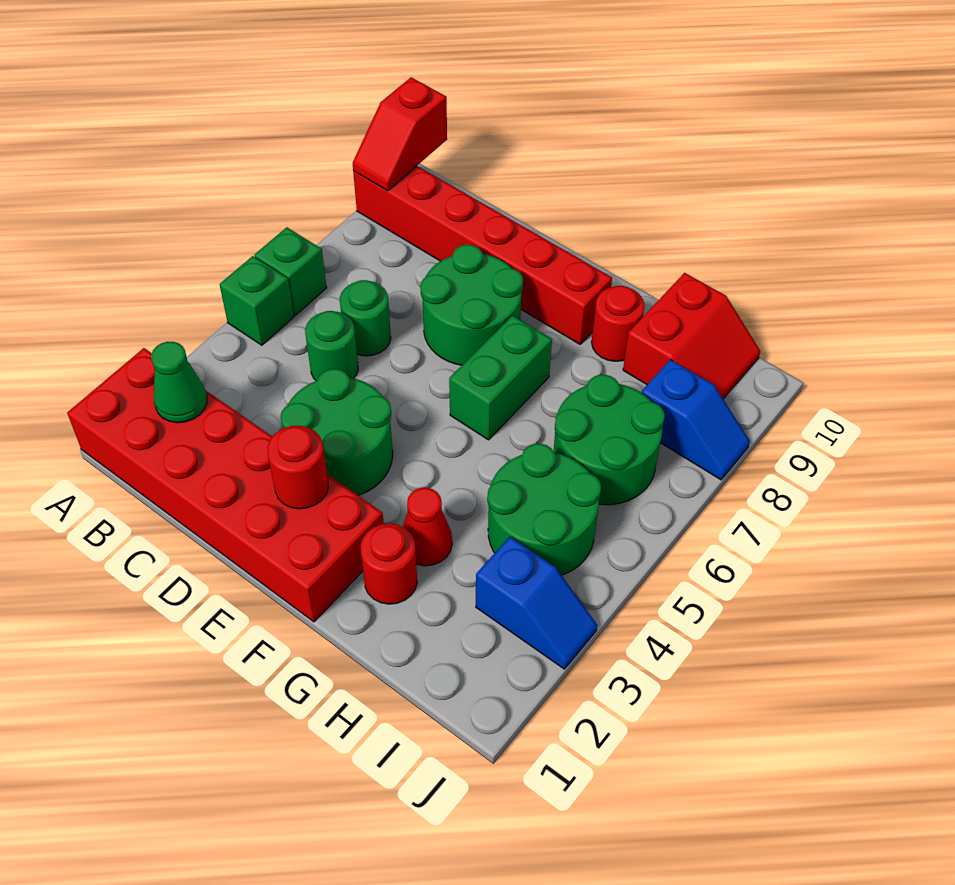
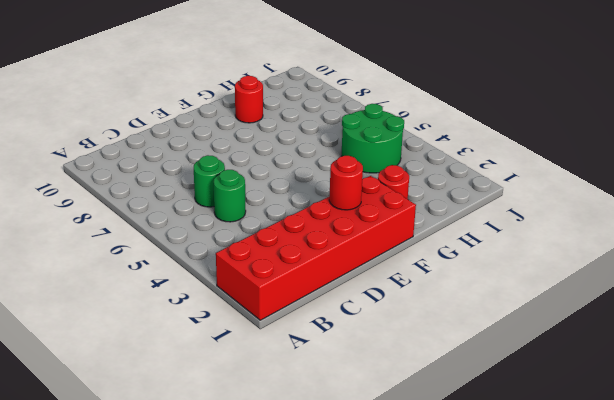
none -> green brick A5 level 1
none -> green brick A6 level 1
none -> red brick A9:F9 level 1

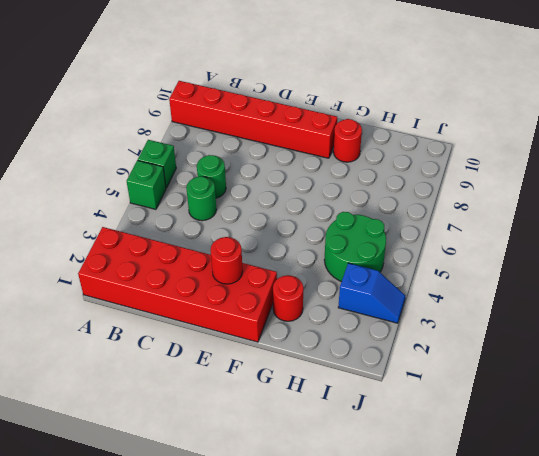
none -> green round brick D3:E4 level 1
none -> green round brick D7:E8 level 1
none -> green brick F6:F7 level 1

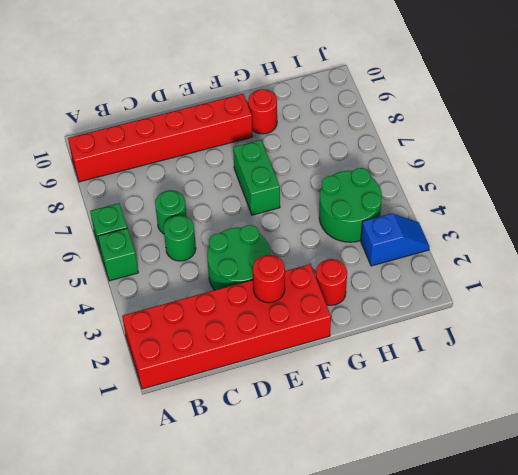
none -> green round brick D7:E8 level 1
none -> red cone G3 level 1
none -> green round brick H6:I7 level 1

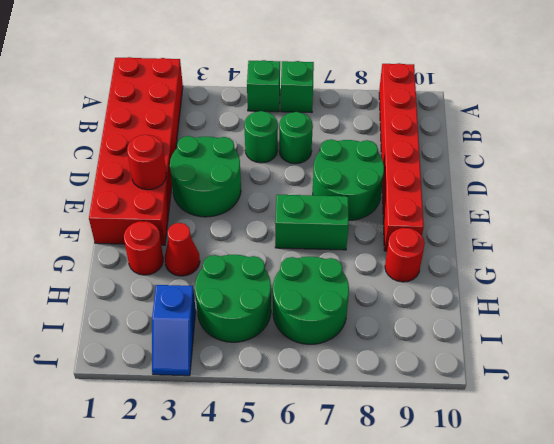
none -> red slope H9:I10 level 1 top H
none -> blue slope I8:J8 level 1 top I
none -> red slope A9:A10 level 2 top 10

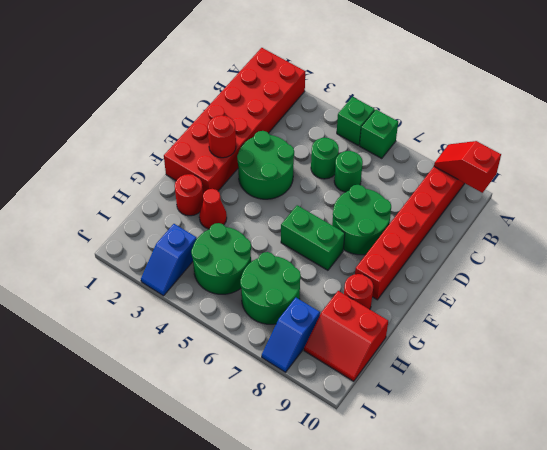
none -> green cone B2 level 2

